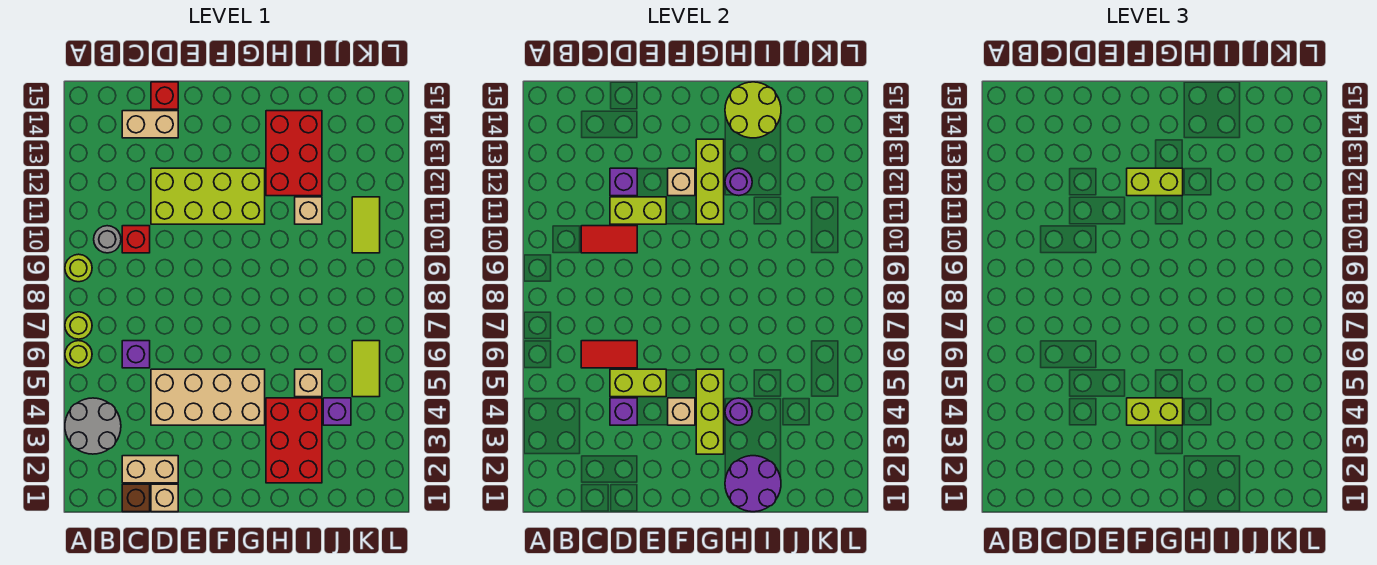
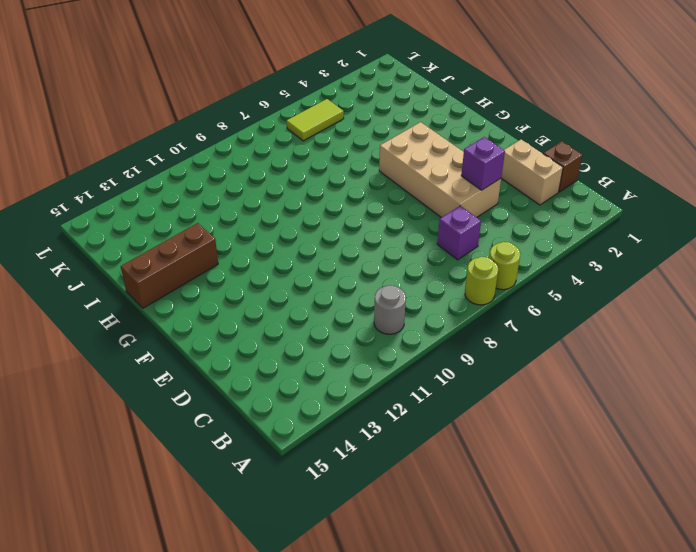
brown brick H13:H15 level 1 -> red brick H12:I14 level 1
none -> grey round brick A3:B4 level 1
none -> lime round brick A9 level 1
none -> red brick C10 level 1
none -> tan brick C14:D14 level 1

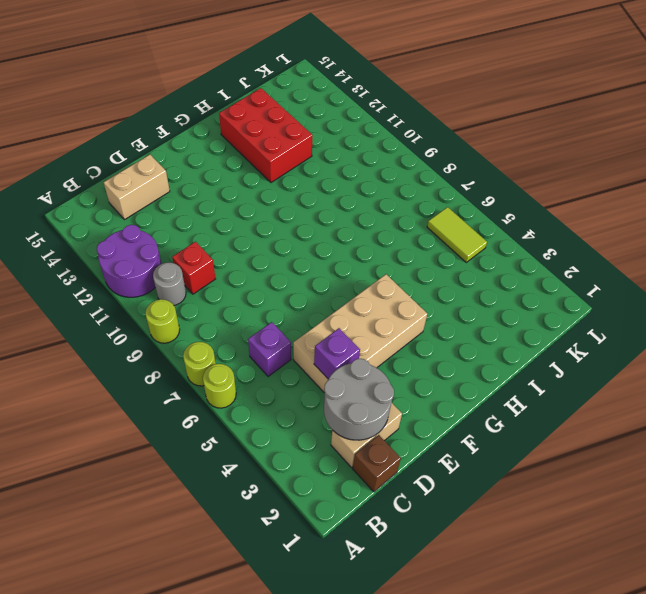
purple round brick A11:B12 level 1 -> purple round brick H1:I2 level 2
grey round brick C2:D3 level 2 -> grey round brick A3:B4 level 1
none -> tan brick D1 level 1
none -> lime brick D11:G12 level 1
none -> red brick D15 level 1
none -> red brick H2:I4 level 1

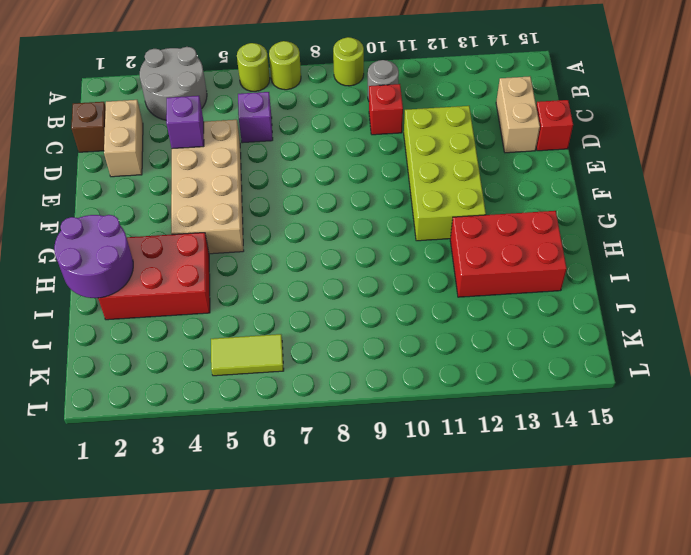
none -> tan brick D1 level 1
none -> tan brick I5 level 1
none -> tan brick I11 level 1
none -> purple brick J4 level 1

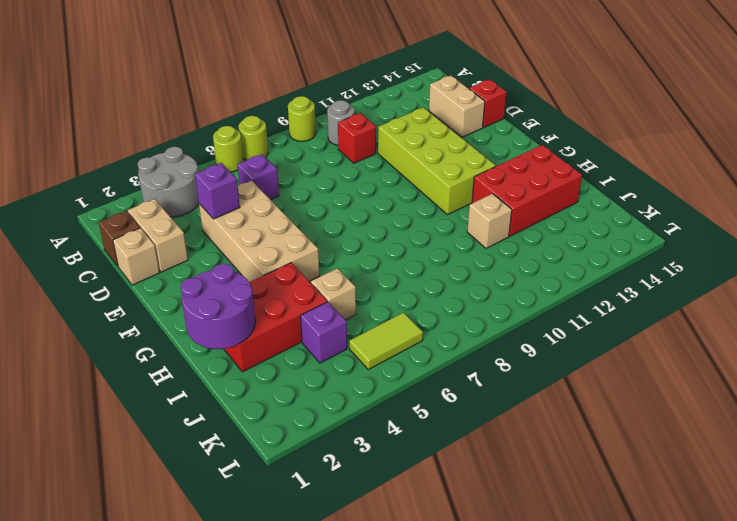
none -> lime tile K10:K11 level 1
none -> red tile C6:D6 level 2
none -> red tile C10:D10 level 2
none -> lime brick D5:E5 level 2

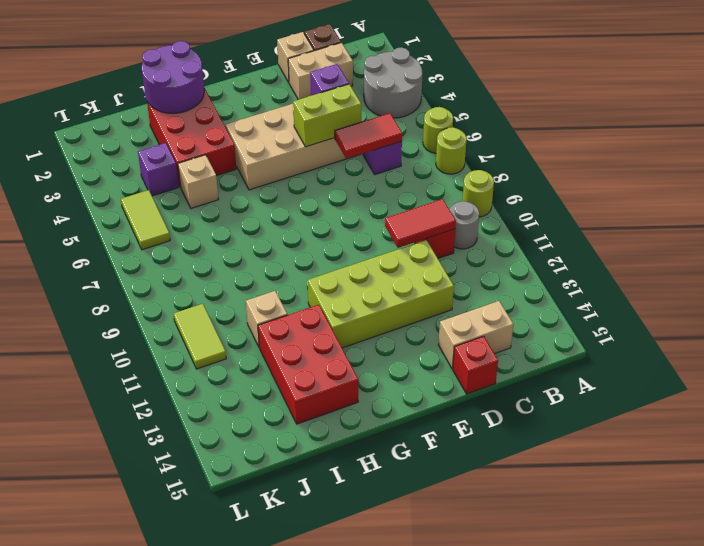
none -> lime brick D11:E11 level 2
none -> purple brick D12 level 2
none -> tan brick F4 level 2
none -> tan brick F12 level 2

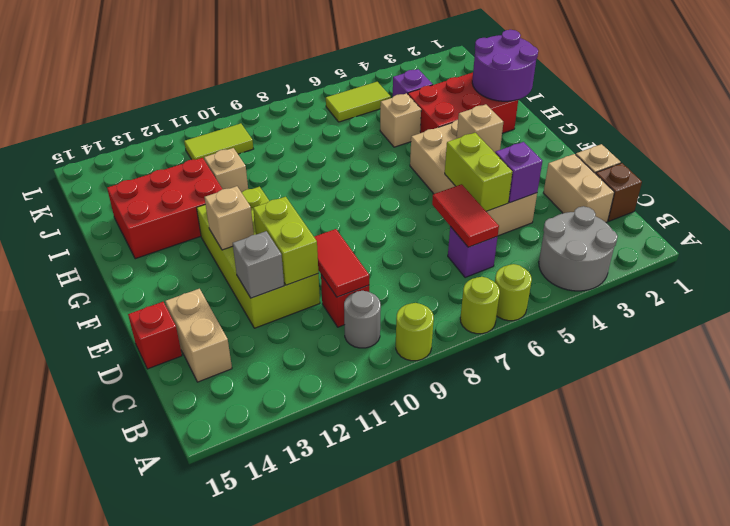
grey brick D12 level 2 -> purple brick D12 level 2
none -> lime brick G3:G5 level 2
none -> lime brick G11:G13 level 2
none -> purple round brick H4 level 2
none -> purple round brick H12 level 2

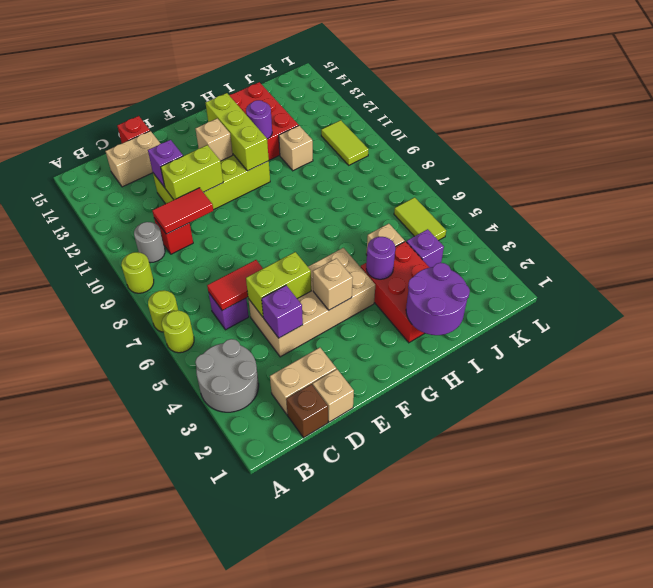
none -> lime brick G3:G5 level 2
none -> lime round brick H14:I15 level 2
none -> lime brick F4:G4 level 3
none -> lime brick F12:G12 level 3

